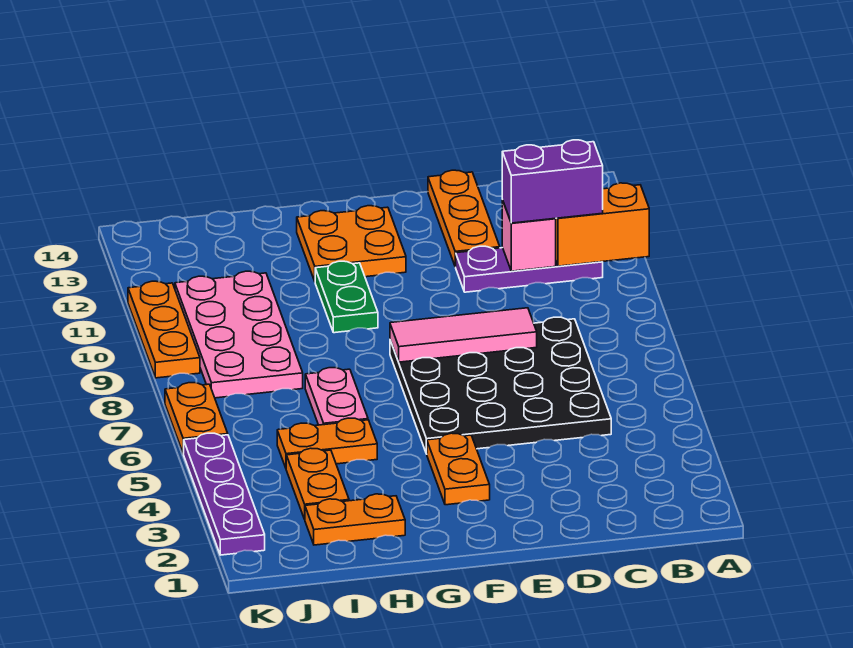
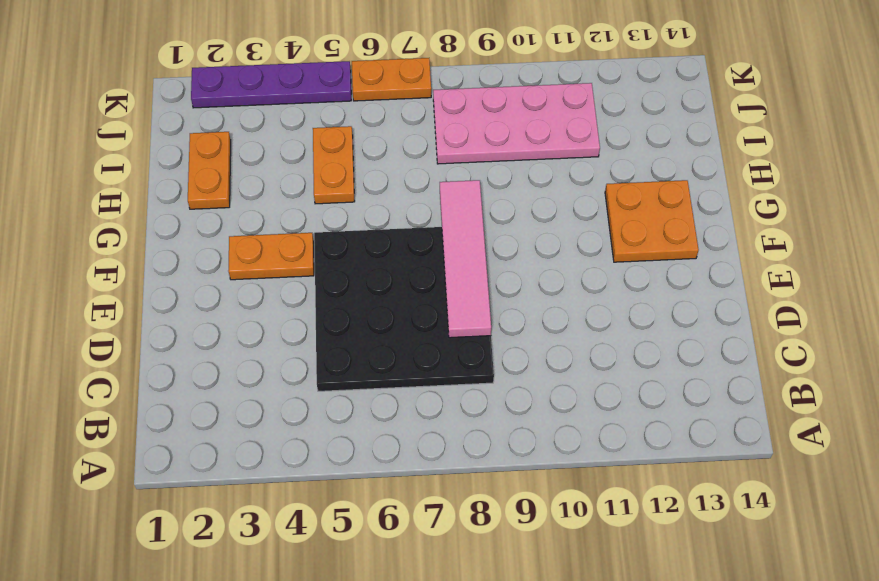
pink tile D8:G8 level 2 -> pink tile D8:F8 level 2
none -> purple plate B11:D11 level 1
none -> orange plate D12:D14 level 1
none -> green plate G10:G11 level 1

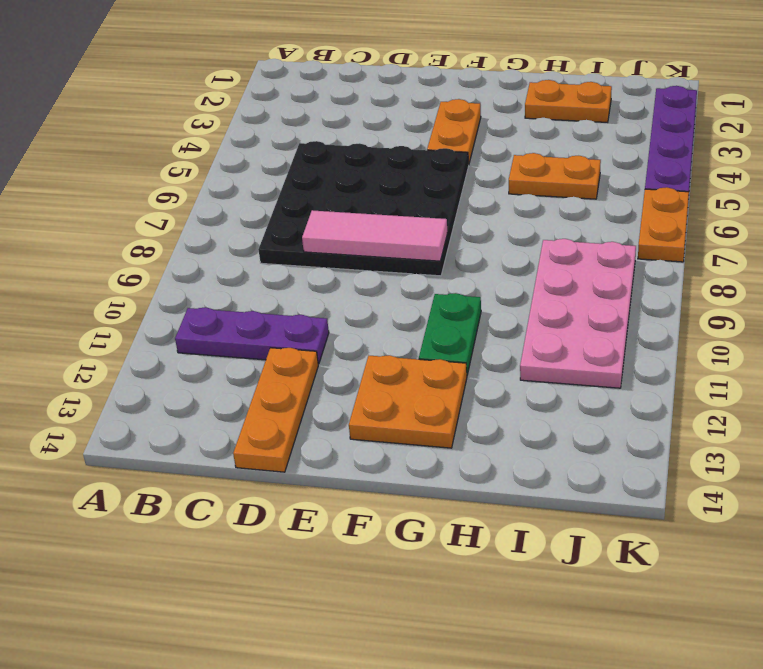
none -> pink plate H6:H7 level 1
none -> orange plate I3:I4 level 1
none -> orange plate K9:K11 level 1

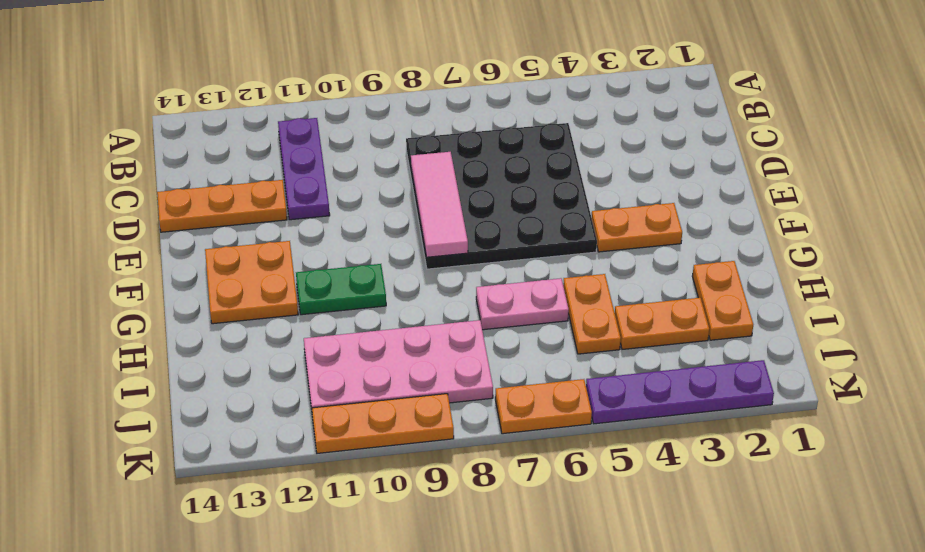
none -> orange brick A11:B11 level 2
none -> pink brick C11 level 2
none -> purple brick B11:C11 level 3

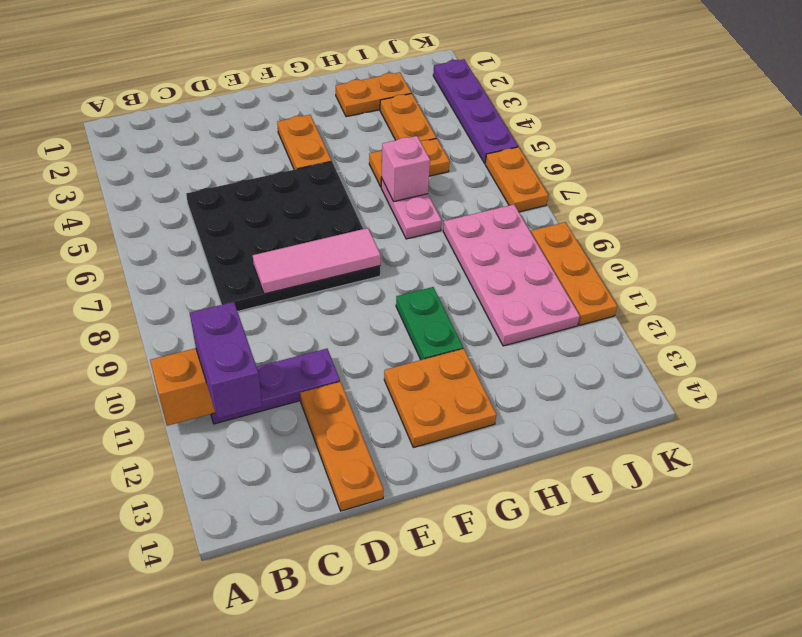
purple brick B11:B12 level 3 -> purple brick B11:C11 level 3
pink brick H6 level 2 -> pink brick C11 level 2

